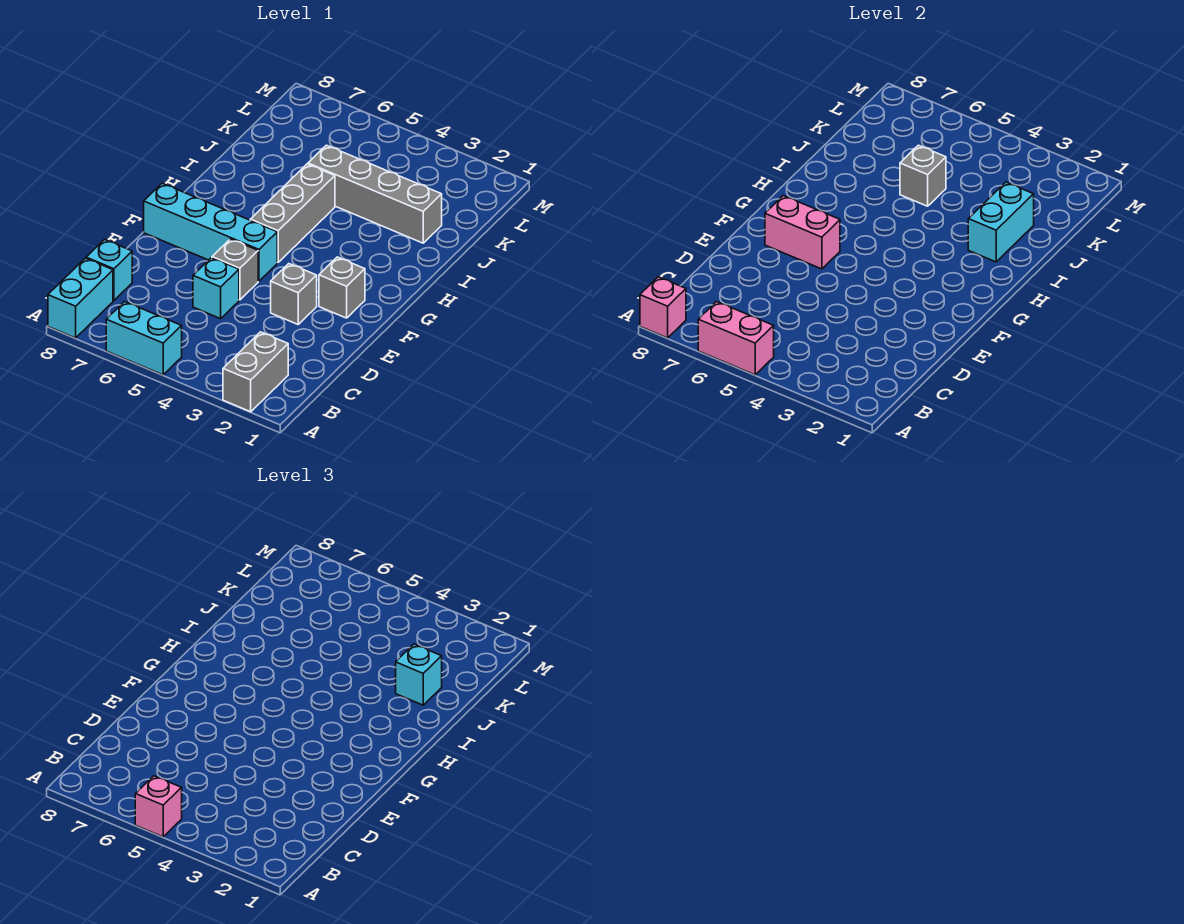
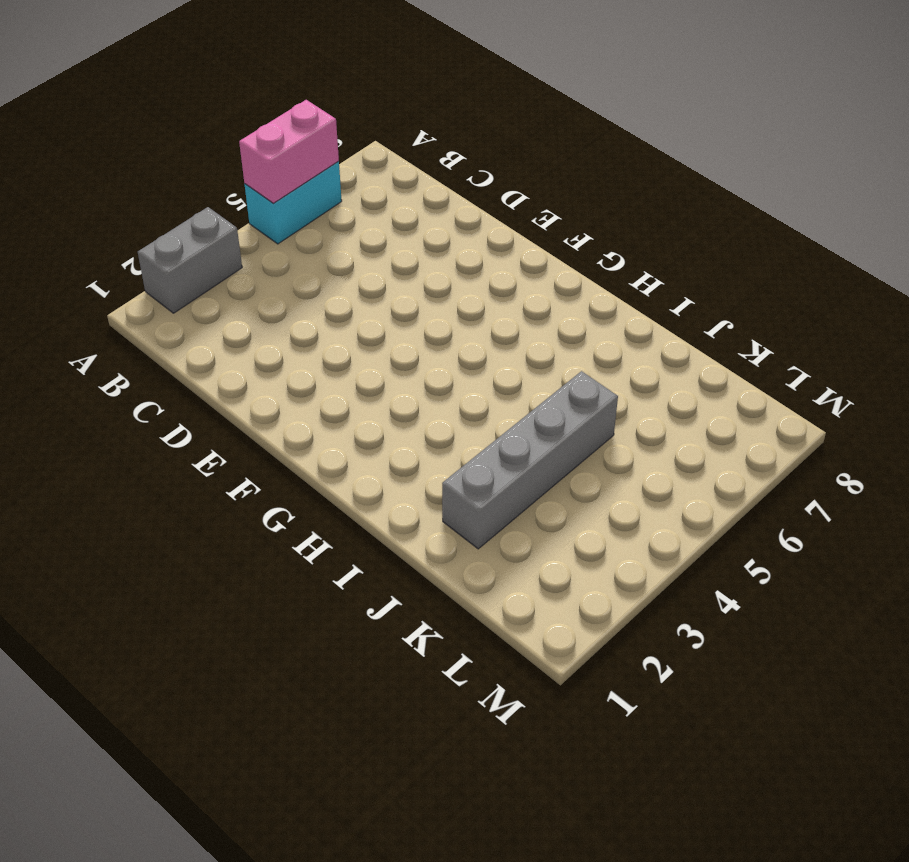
grey brick A2:A3 level 1 -> grey brick A2:B2 level 1
none -> cyan brick A8:B8 level 1
none -> cyan brick C8 level 1
none -> cyan brick D5 level 1

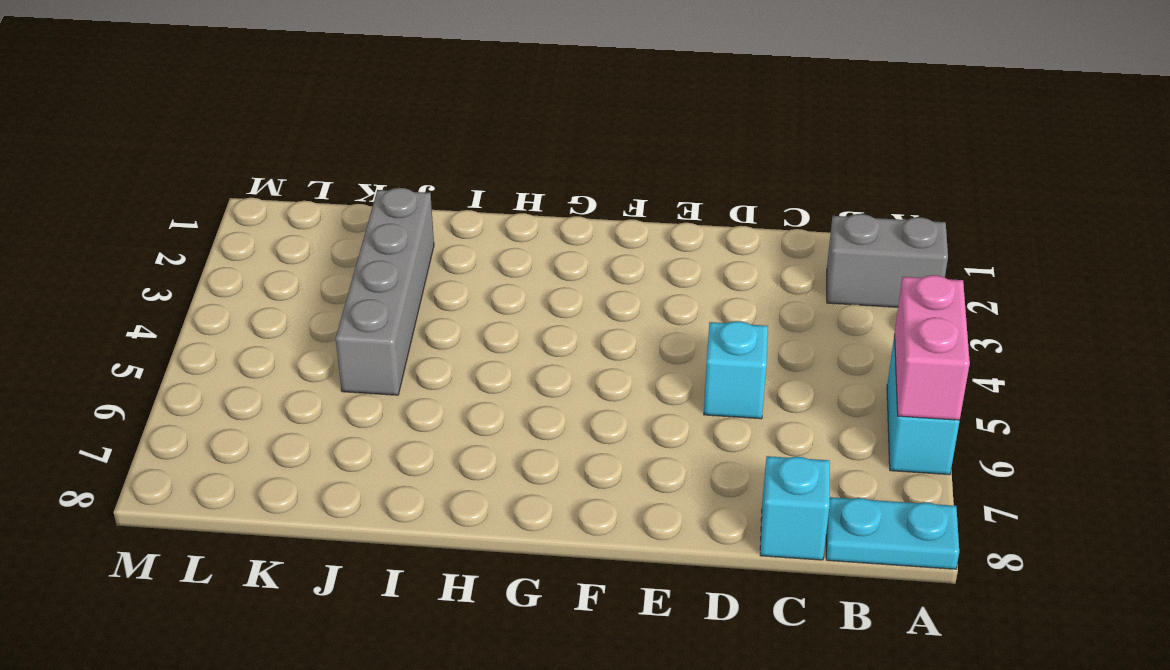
cyan plate A8:B8 level 1 -> cyan brick A8:B8 level 1
none -> grey brick E3 level 1
none -> grey brick E5 level 1
none -> grey brick F2 level 1

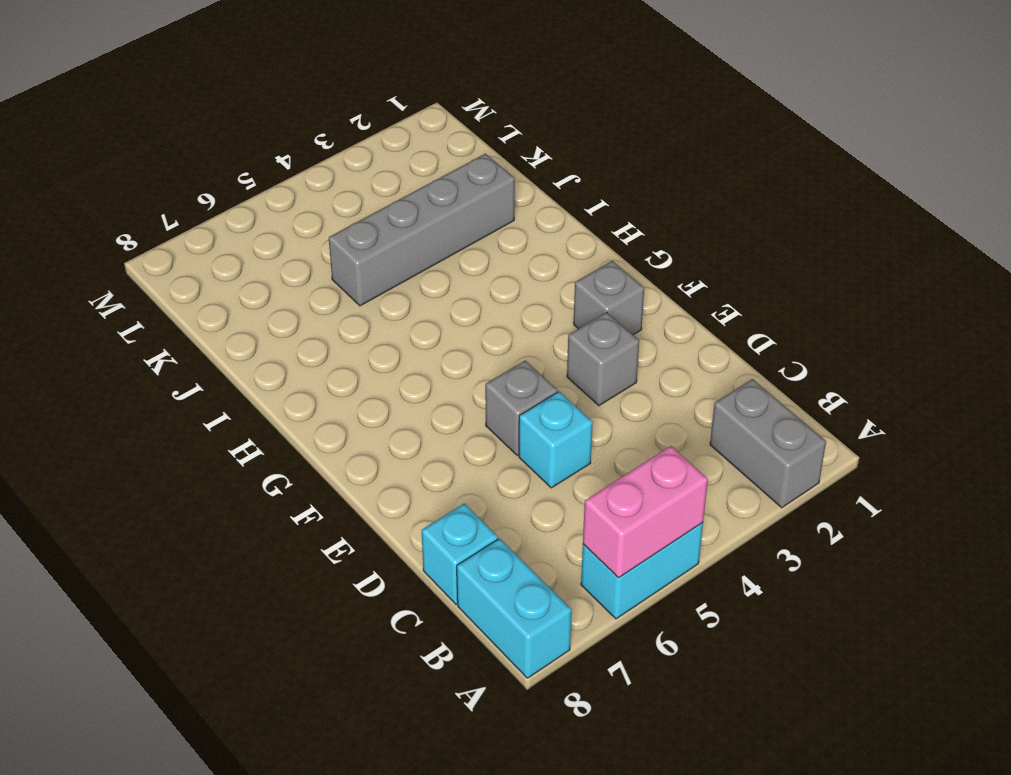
none -> cyan brick F5:F8 level 1
none -> grey brick G5:I5 level 1
none -> pink brick A8 level 2

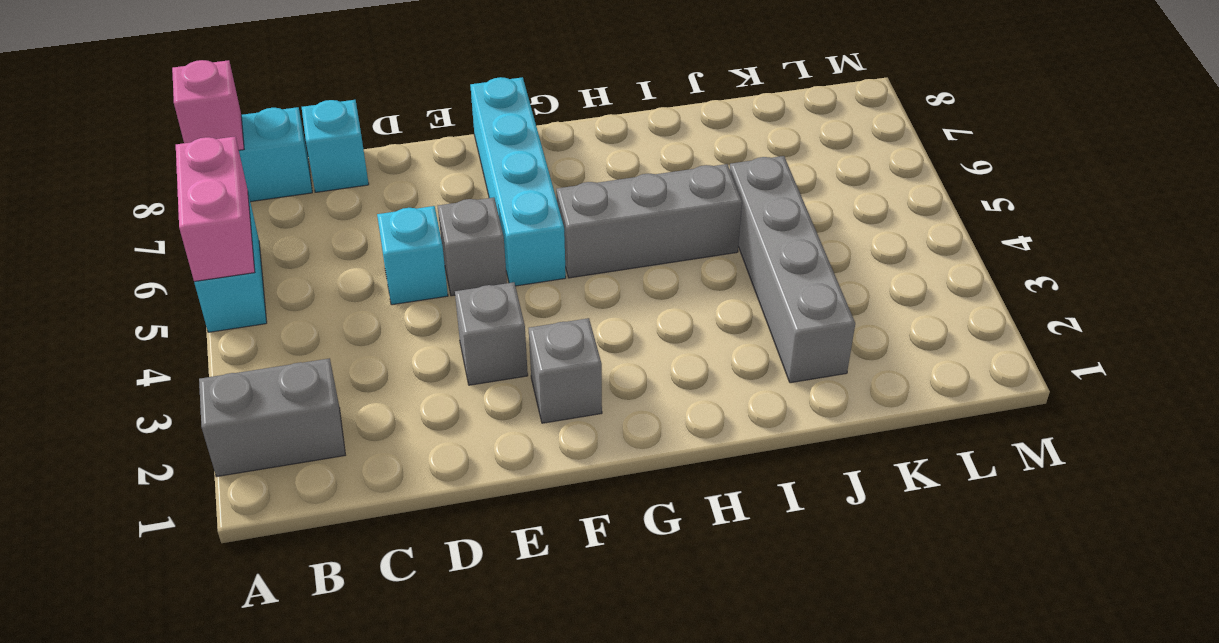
none -> pink brick F6:F7 level 2
none -> cyan brick I2:J2 level 2
none -> grey brick J5 level 2

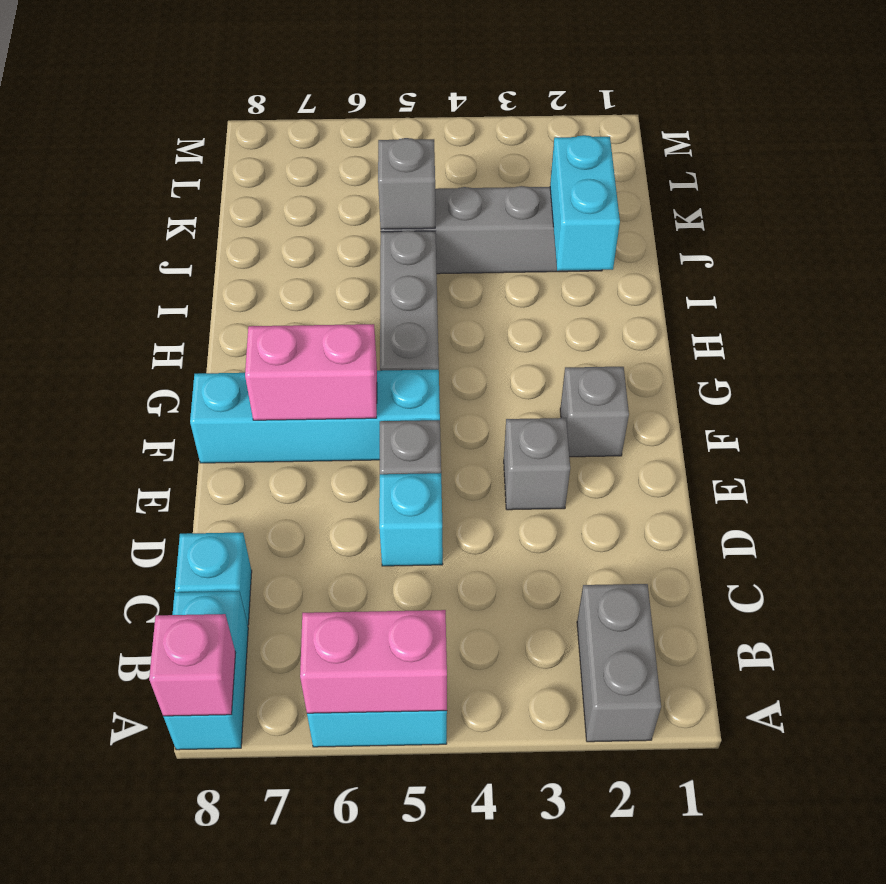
none -> pink brick A5 level 3
none -> cyan brick J2 level 3

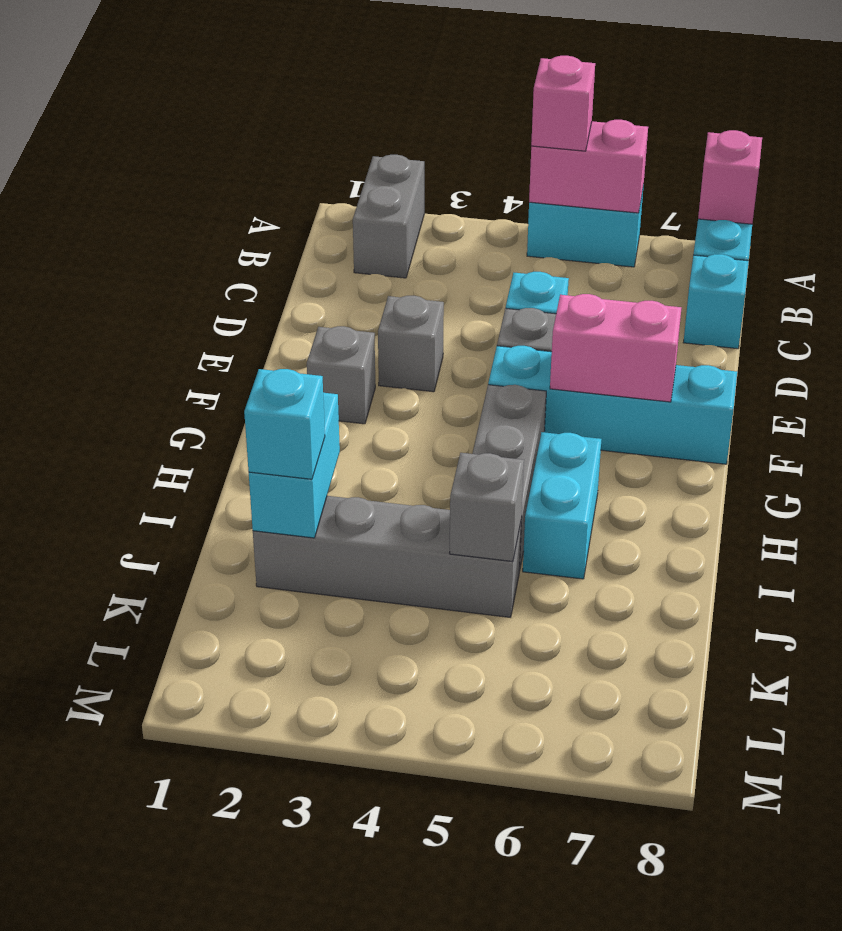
cyan brick H6:I6 level 1 -> none

